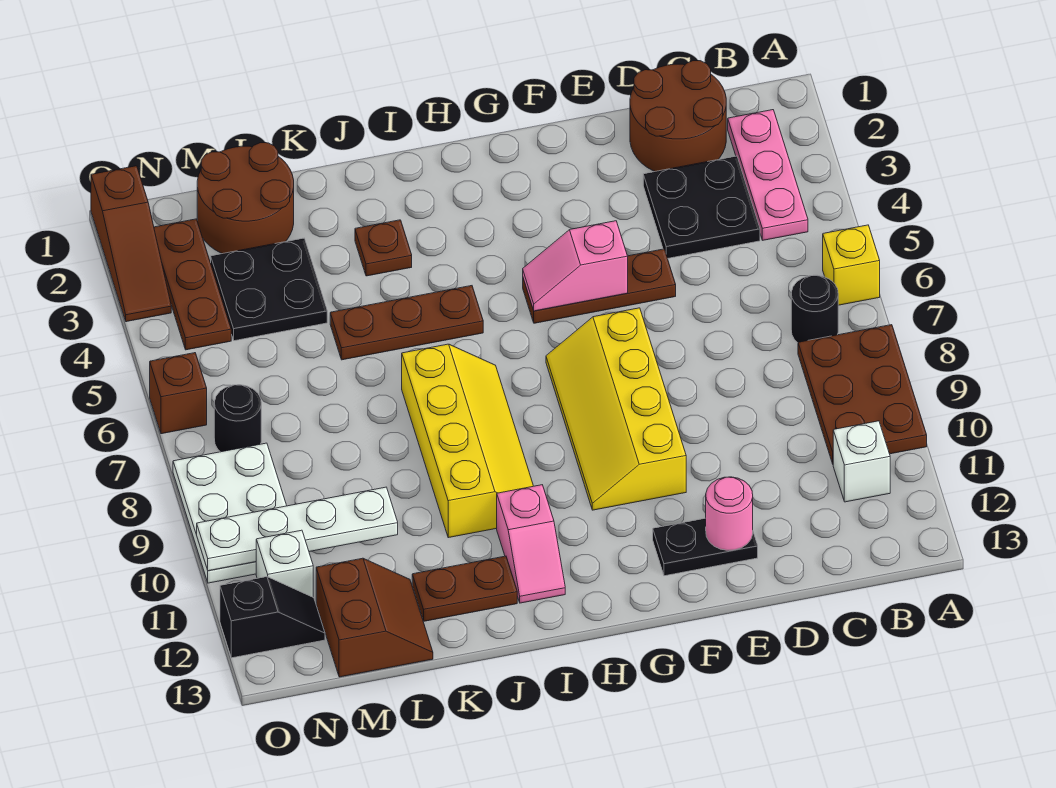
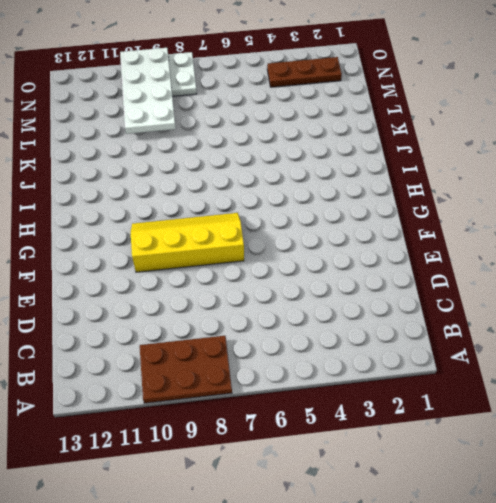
white plate L9:O10 level 2 -> white plate L10:O10 level 2
none -> yellow brick A6 level 1
none -> pink plate B2:B4 level 1
none -> black round brick B7 level 1

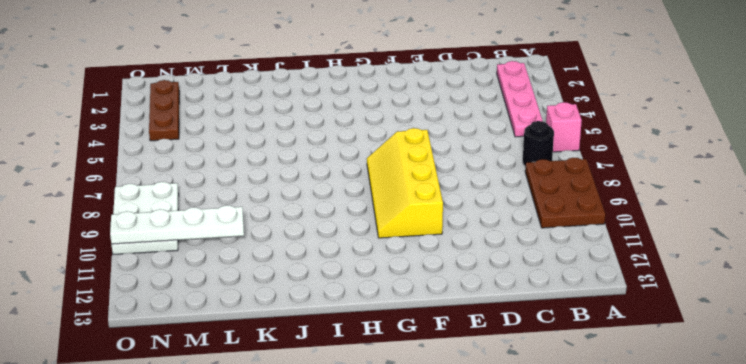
pink brick A6 level 1 -> yellow brick A6 level 1
pink plate B2:B5 level 1 -> pink plate B2:B4 level 1
none -> white brick B11 level 1
none -> brown round brick C1:D2 level 1
none -> black plate C3:D4 level 1

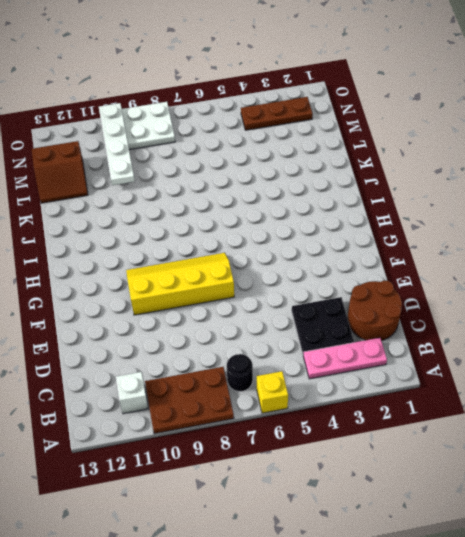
none -> brown plate E5:G5 level 1
none -> black plate E12:F12 level 1
none -> brown plate I5:K5 level 1

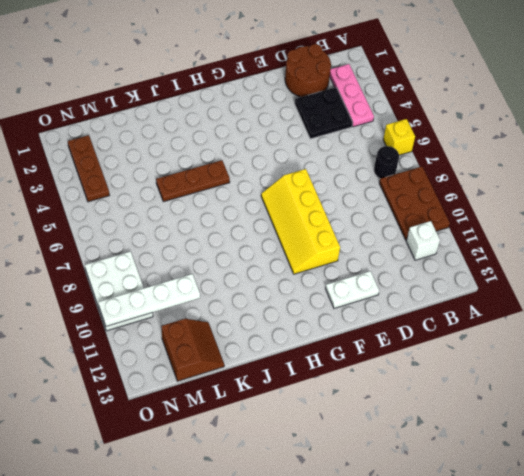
white plate E12:F12 level 1 -> black plate E12:F12 level 1
none -> brown plate E5:G5 level 1
none -> yellow slope I7:J10 level 1 top J
none -> pink slope I11:I12 level 1 top 11

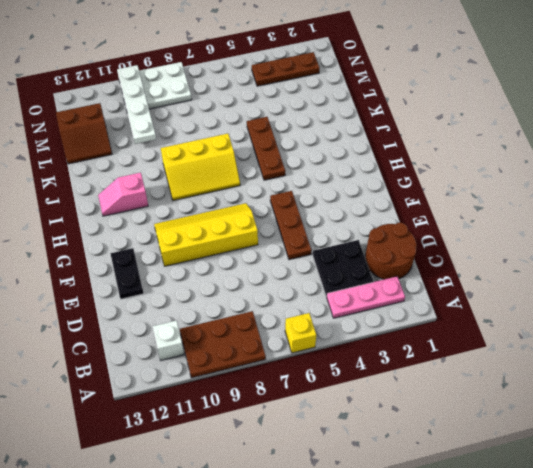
yellow slope I7:J9 level 1 top J -> yellow slope I7:J10 level 1 top J
none -> black round brick B7 level 1
none -> brown plate J3 level 1
none -> brown plate J12:K12 level 1

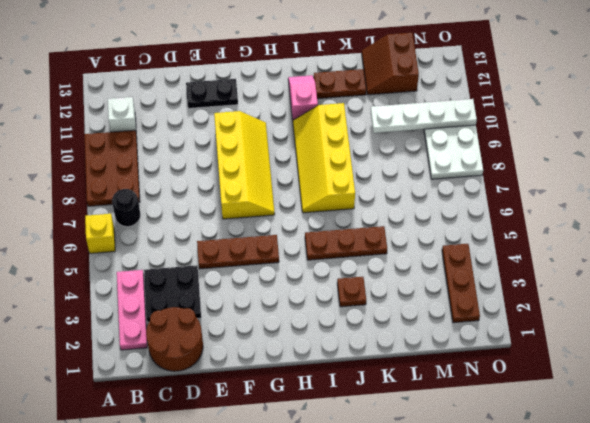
none -> brown round brick L1:M2 level 1
none -> black plate L3:M4 level 1
none -> black round brick N7 level 1

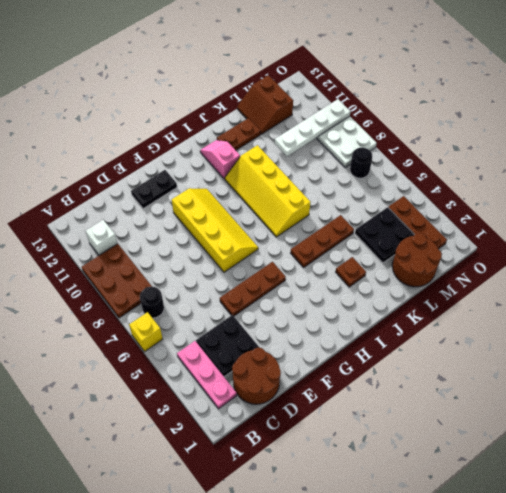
none -> white brick N11 level 1
none -> black slope N12:O12 level 1 top O
none -> brown slope O1:O3 level 1 top 1

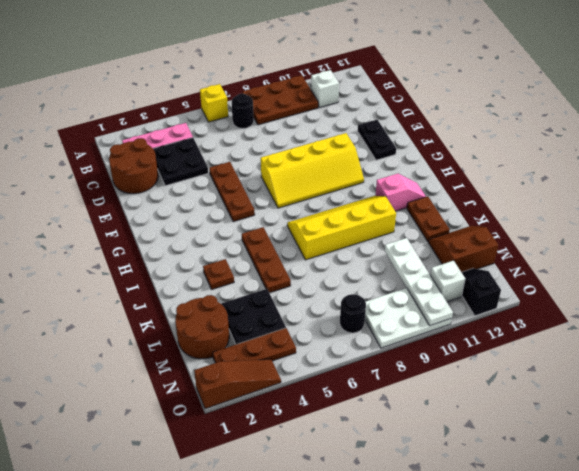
none -> brown brick O6 level 1
none -> pink round brick E12 level 2
none -> pink slope F5:G5 level 2 top F

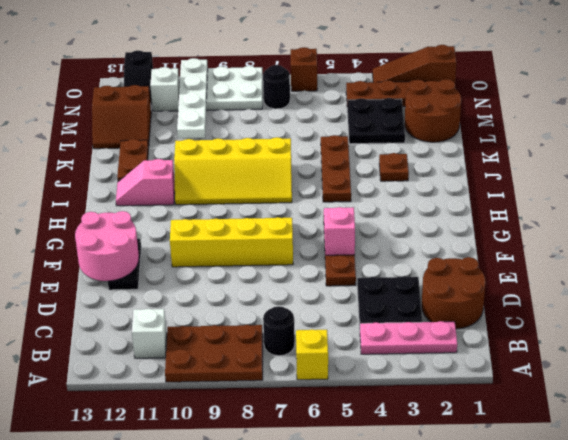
pink round brick E12:F13 level 2 -> pink round brick E12 level 2

